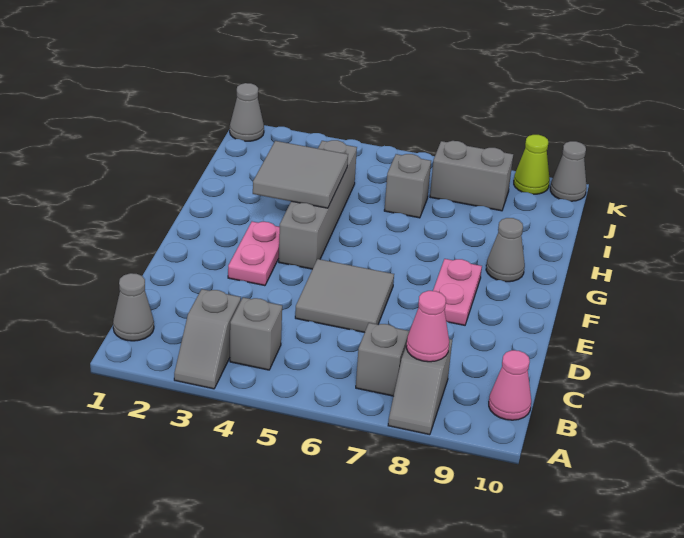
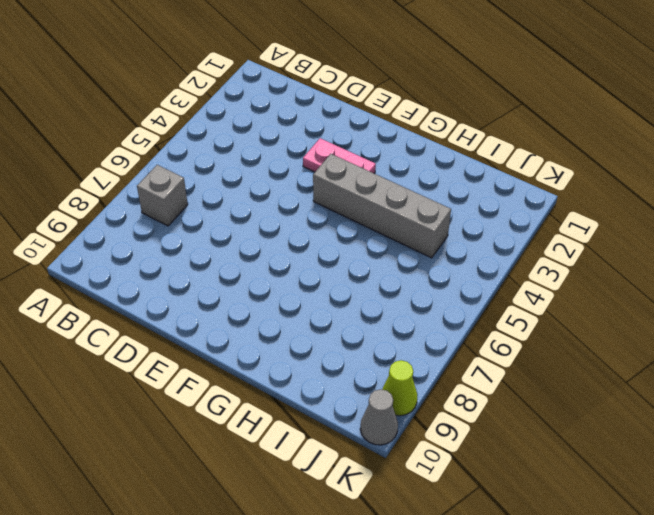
none -> grey slope A3:B3 level 1 top B
none -> grey slope A8:B8 level 1 top B
none -> grey cone B1 level 1

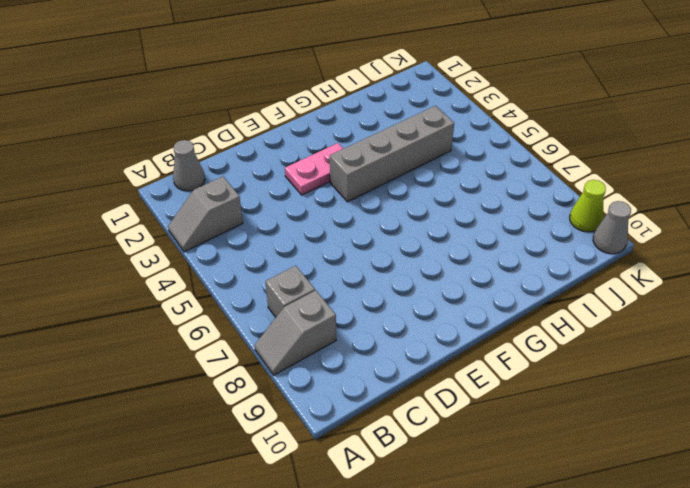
none -> grey brick B4 level 1
none -> pink cone B10 level 1
none -> grey tile D5:E6 level 1

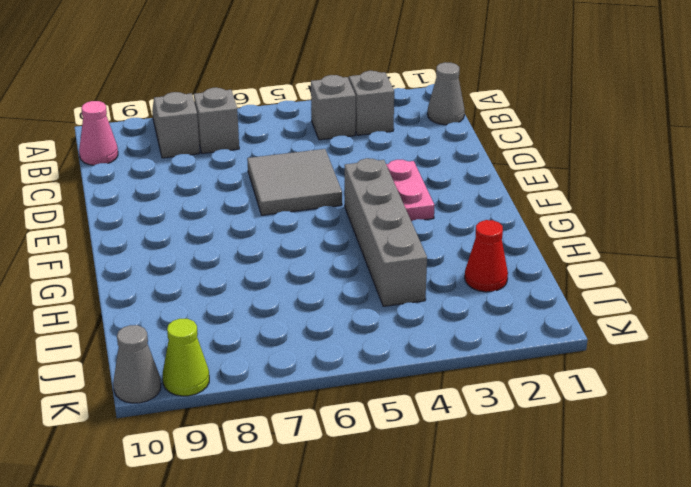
red cone I2 level 1 -> none
none -> pink plate E8:F8 level 1
none -> grey cone G9 level 1
none -> grey brick I6 level 1

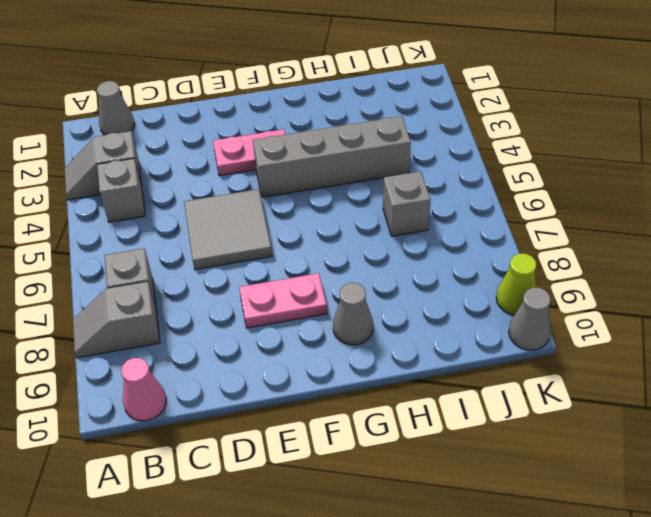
none -> grey brick J7:J8 level 1
none -> grey cone K1 level 1
none -> pink cone B8 level 2

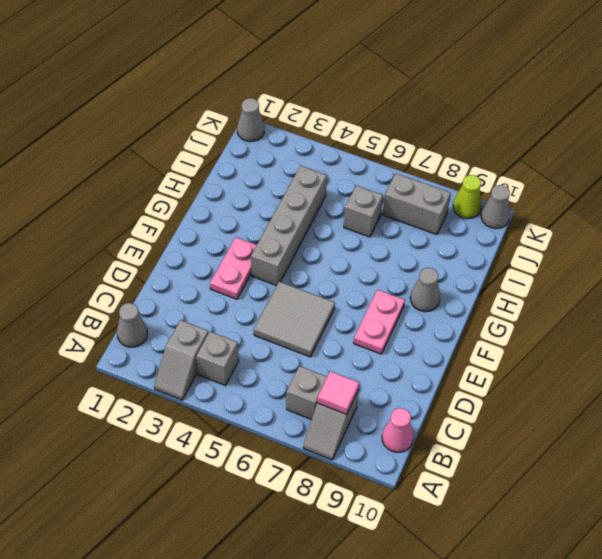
pink tile B8 level 2 -> pink cone B8 level 2
none -> grey tile G3:H4 level 2

